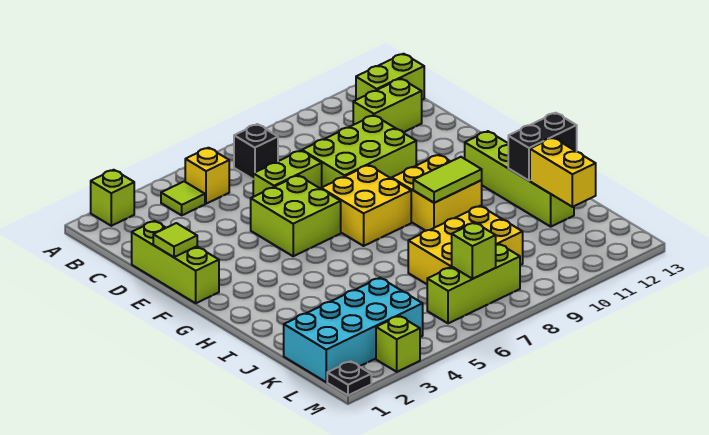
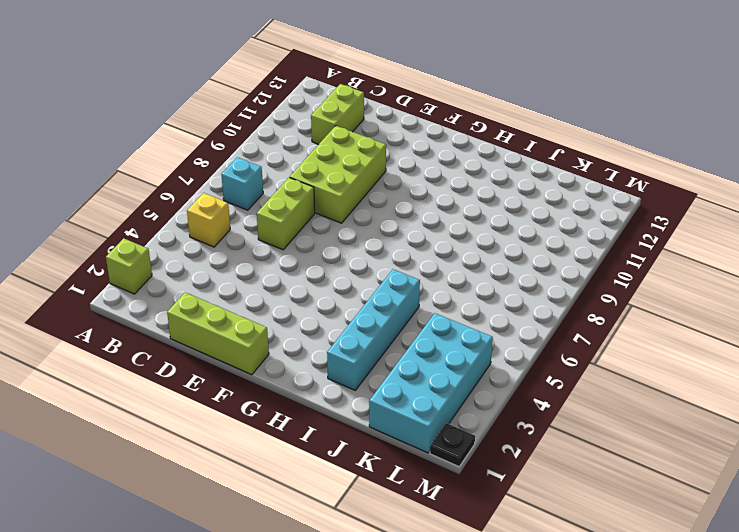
cyan brick B7 level 1 -> black brick B7 level 1
cyan brick I2:I5 level 1 -> none
none -> lime tile B4 level 1
none -> lime brick B12:B13 level 1
none -> lime brick E5:F6 level 1

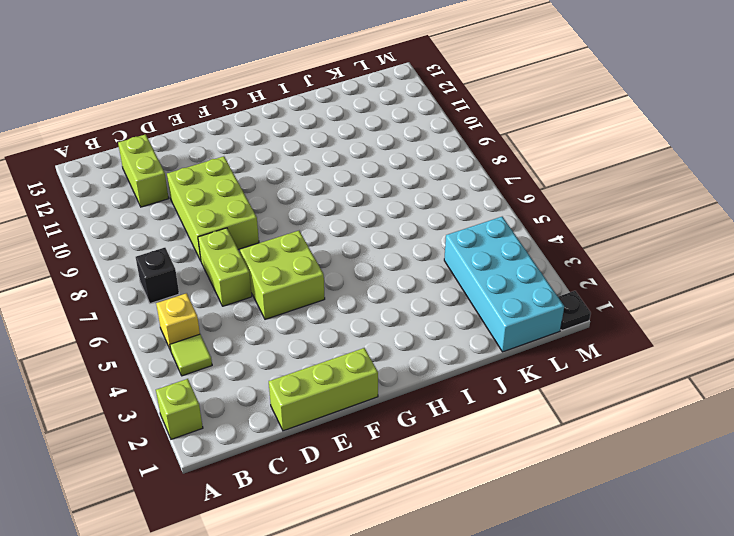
none -> lime brick B12:B13 level 1
none -> yellow brick F7:G8 level 1
none -> yellow brick G9:H10 level 1

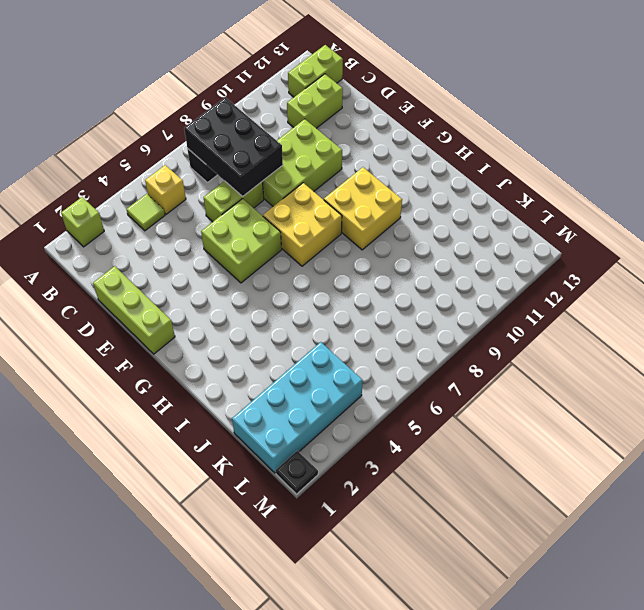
black brick B7:D8 level 2 -> none
none -> lime brick G12:J12 level 1
none -> yellow brick J7:K9 level 1
none -> lime brick L6:L8 level 1

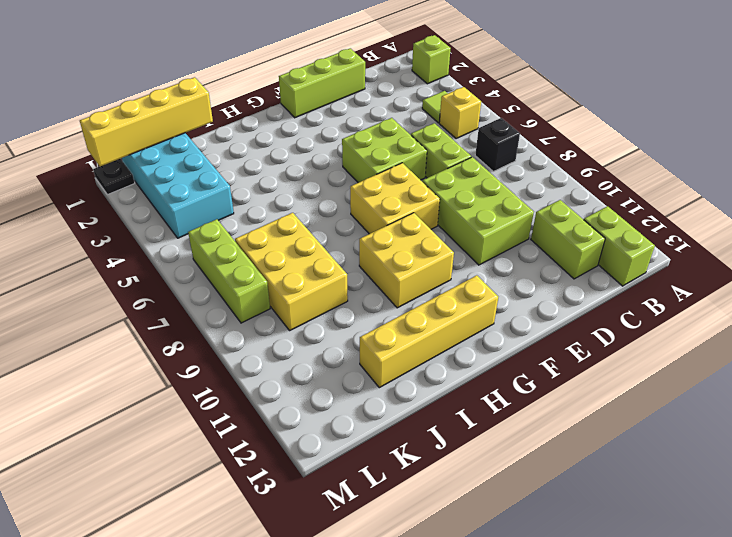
yellow brick G12:J12 level 1 -> lime brick G12:J12 level 1
yellow brick J1:M1 level 2 -> none
none -> lime brick M3 level 1
none -> lime tile E1 level 2
none -> lime tile H9:H10 level 2

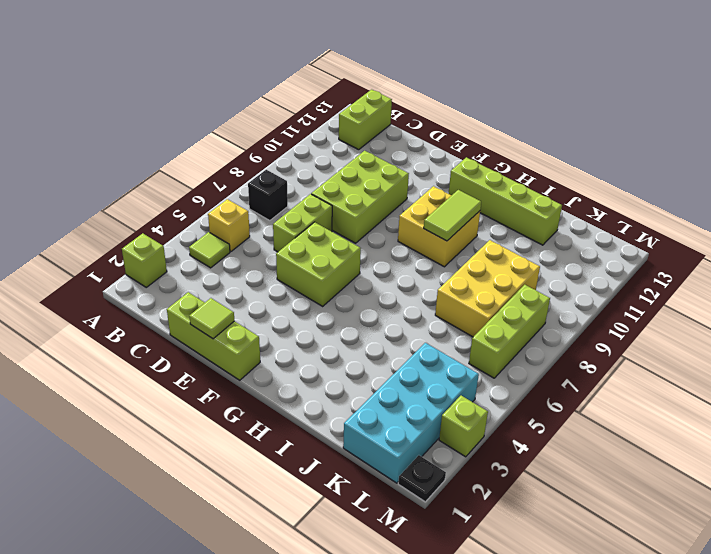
none -> lime brick C11:C12 level 1
none -> yellow brick F7:G8 level 1
none -> black brick I12:I13 level 2

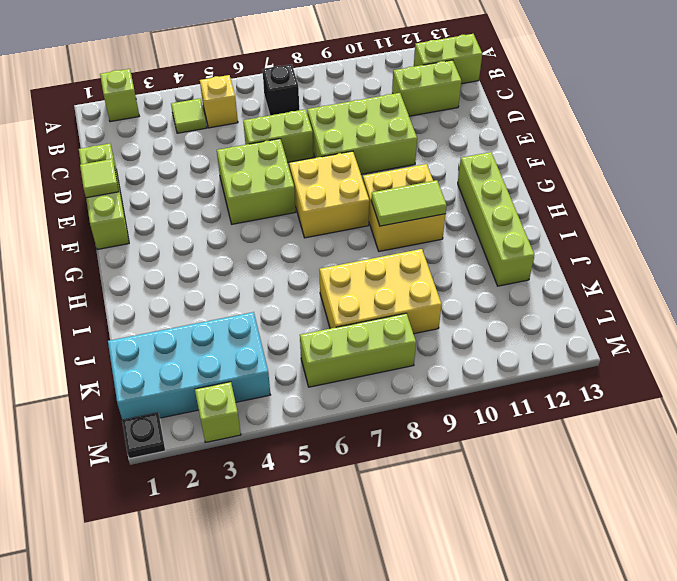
none -> black brick I12:I13 level 2
none -> yellow brick J12:K12 level 2
none -> lime brick L7 level 2

